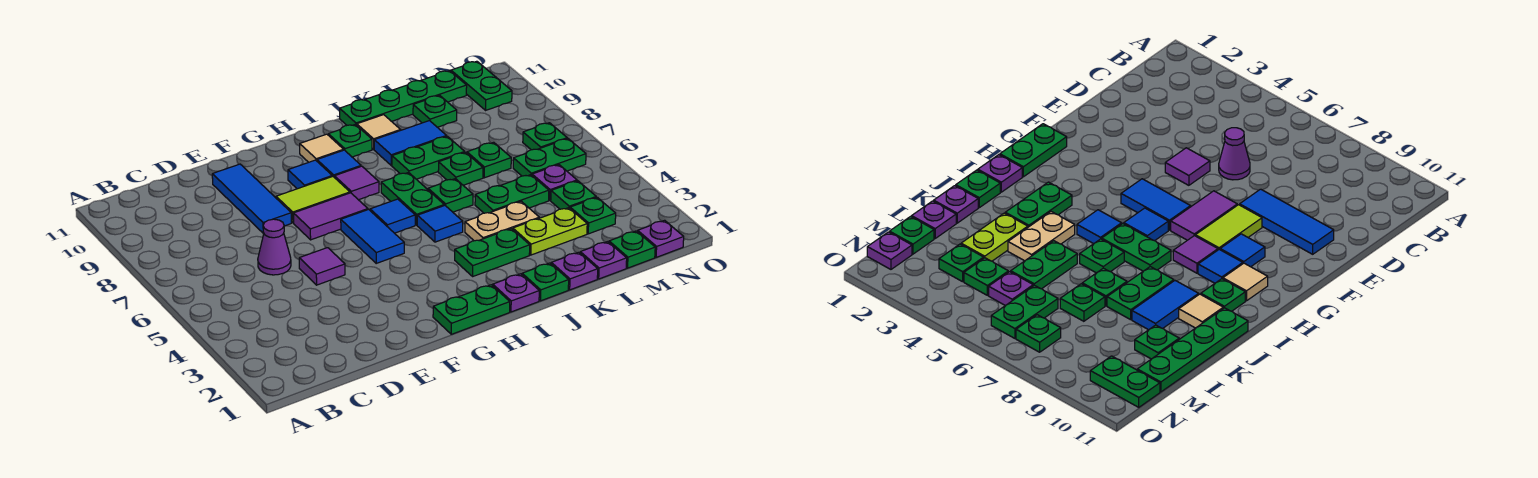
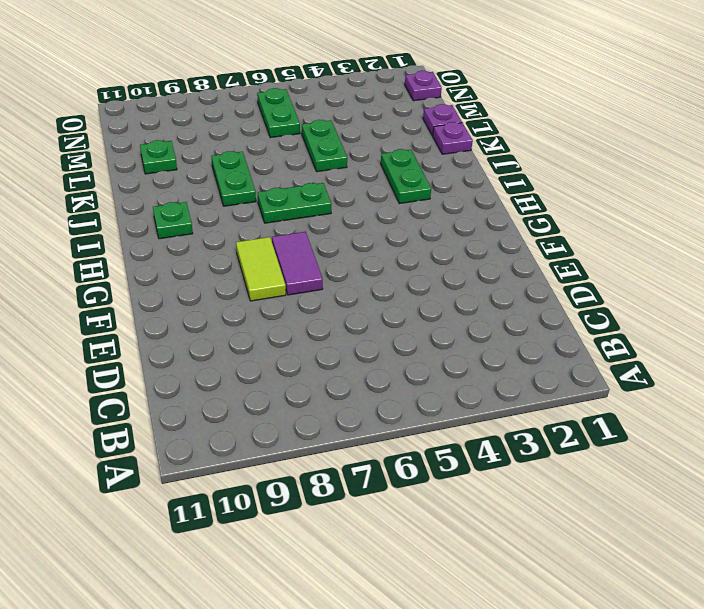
none -> purple cone D6 level 1
none -> purple tile E5 level 1
none -> blue tile E8:E10 level 1
none -> green plate G1:H1 level 1

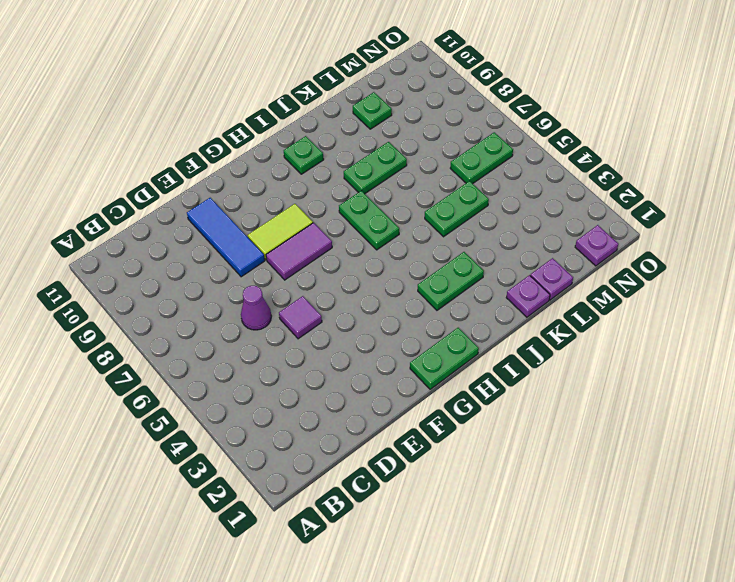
none -> blue tile G5:G6 level 1
none -> blue tile G9 level 1
none -> blue tile H6 level 1
none -> purple tile H8 level 1

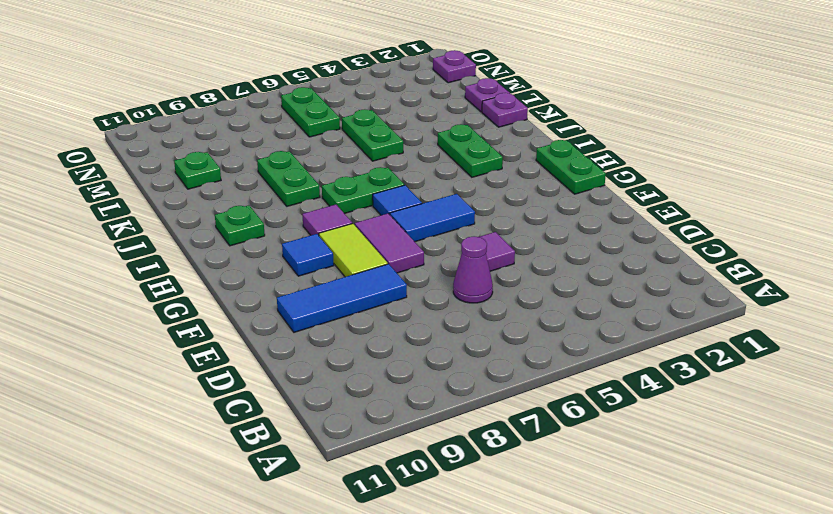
none -> blue tile H9 level 1
none -> tan tile H10 level 1
none -> purple plate I1 level 1
none -> blue tile I5 level 1

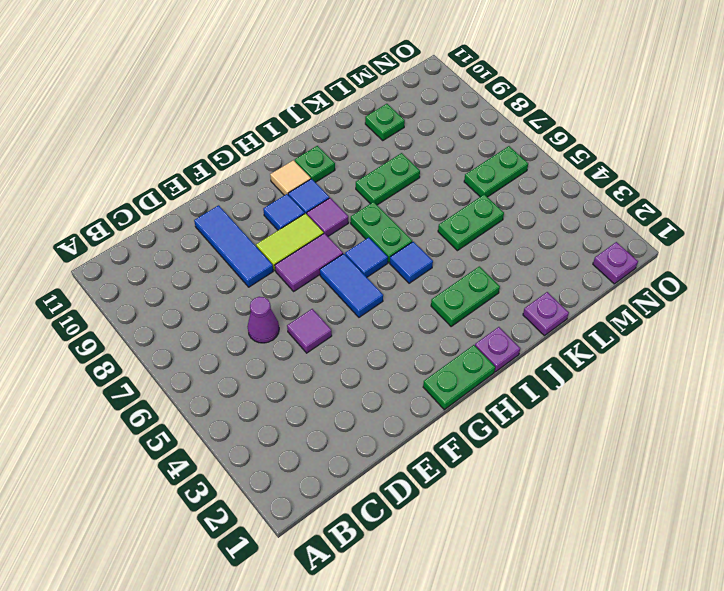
none -> green plate J1 level 1
none -> tan plate J4:K4 level 1
none -> green plate J6 level 1
none -> blue tile J9:K9 level 1

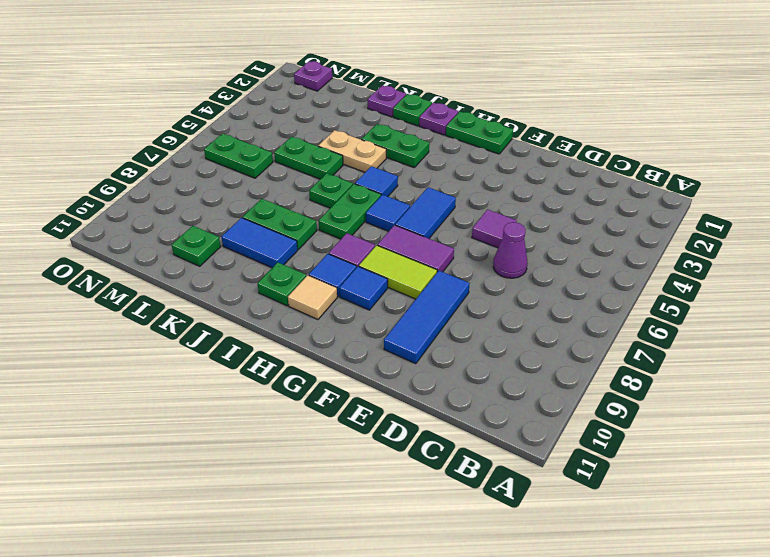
none -> tan tile J10 level 1
none -> green plate J11:M11 level 1
none -> lime plate K3:L3 level 1
none -> green plate K7 level 1

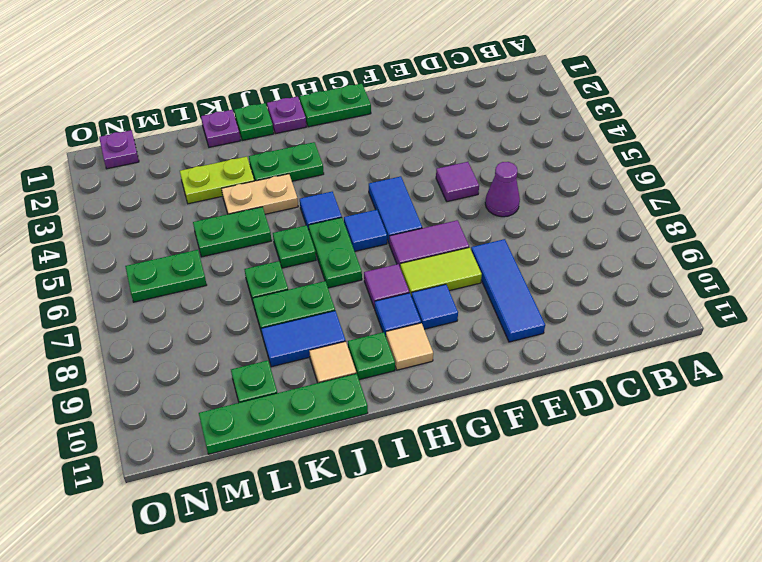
none -> purple plate L1 level 1
none -> green plate L7 level 1
none -> green plate M1 level 1
none -> green plate M3 level 1

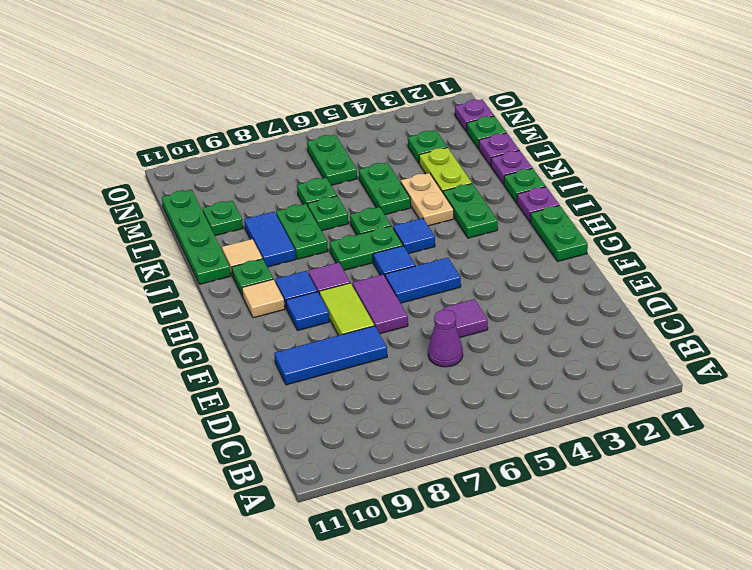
none -> green plate M4 level 1
none -> purple plate M5 level 1
none -> green plate N7 level 1
none -> green plate N10:N11 level 1

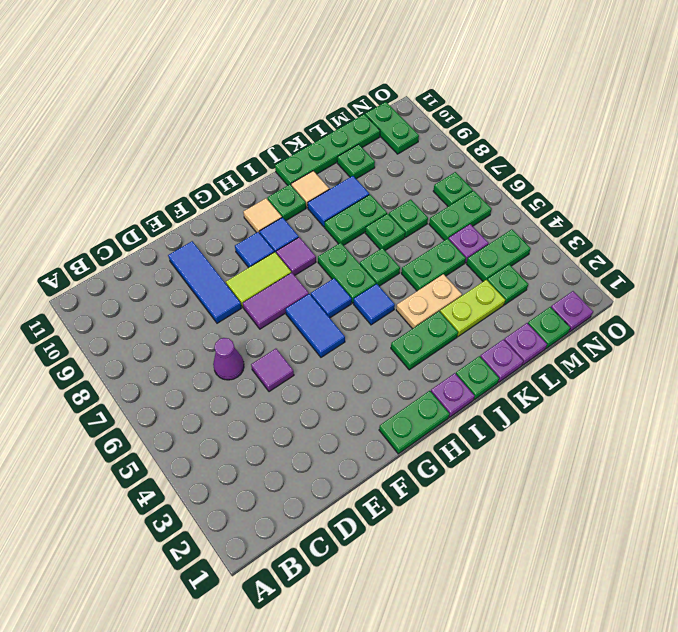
green plate M4:N4 level 1 -> green plate M4 level 1

